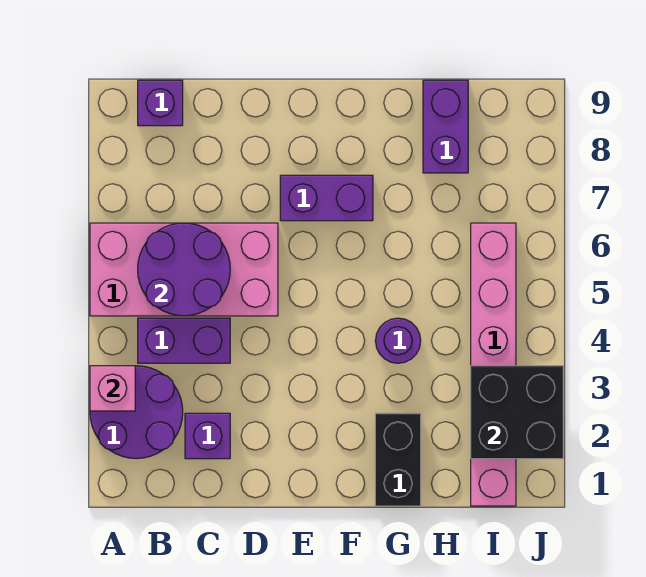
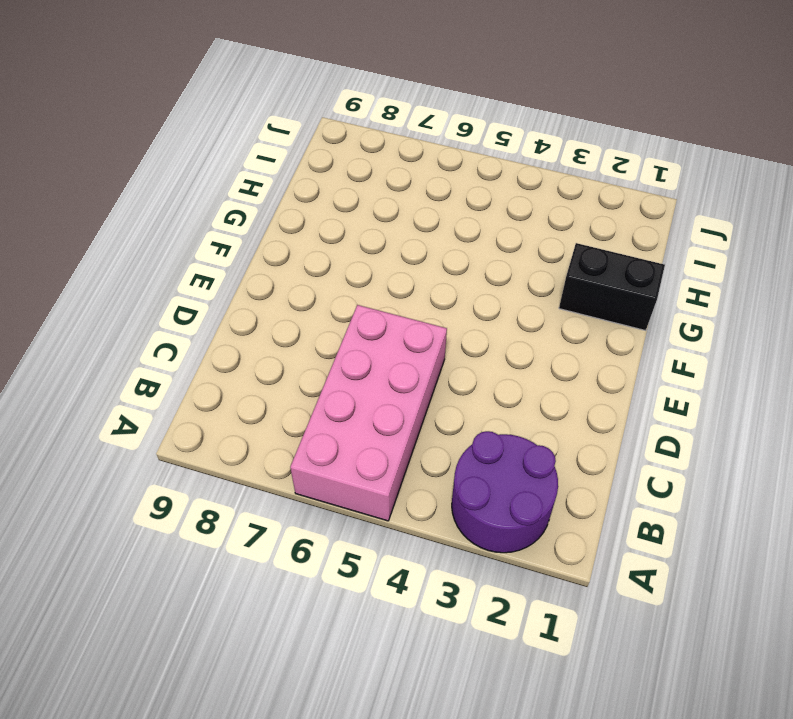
none -> purple brick B4:C4 level 1
none -> purple brick B9 level 1
none -> purple brick C2 level 1

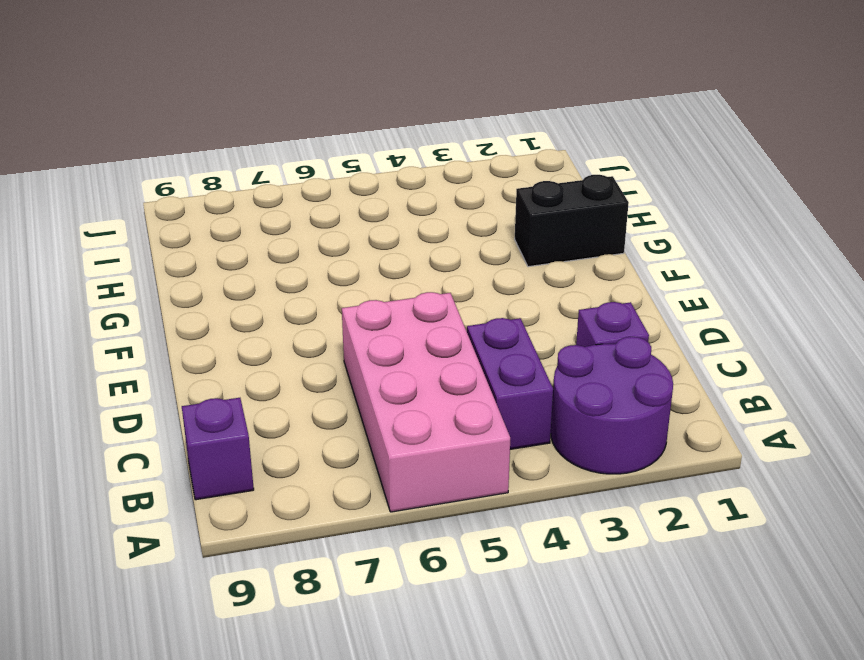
none -> purple brick E7:F7 level 1
none -> purple round brick G4 level 1
none -> purple brick H8:H9 level 1

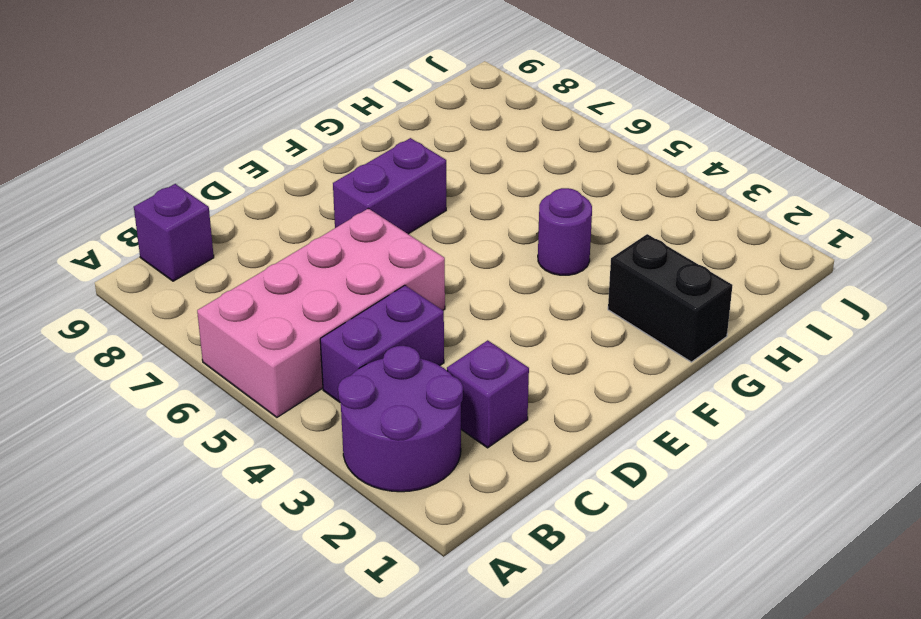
none -> purple brick H8:H9 level 1
none -> pink brick I1:I6 level 1
none -> pink brick A3 level 2

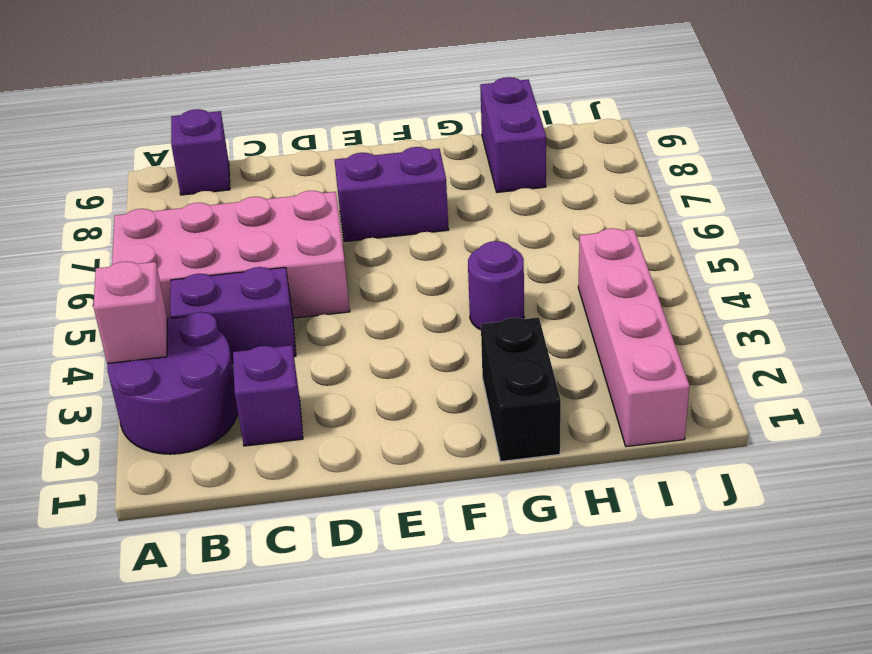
pink brick I1:I4 level 1 -> pink brick I1:I6 level 1
none -> purple round brick B5:C6 level 2
none -> black brick I2:J3 level 2

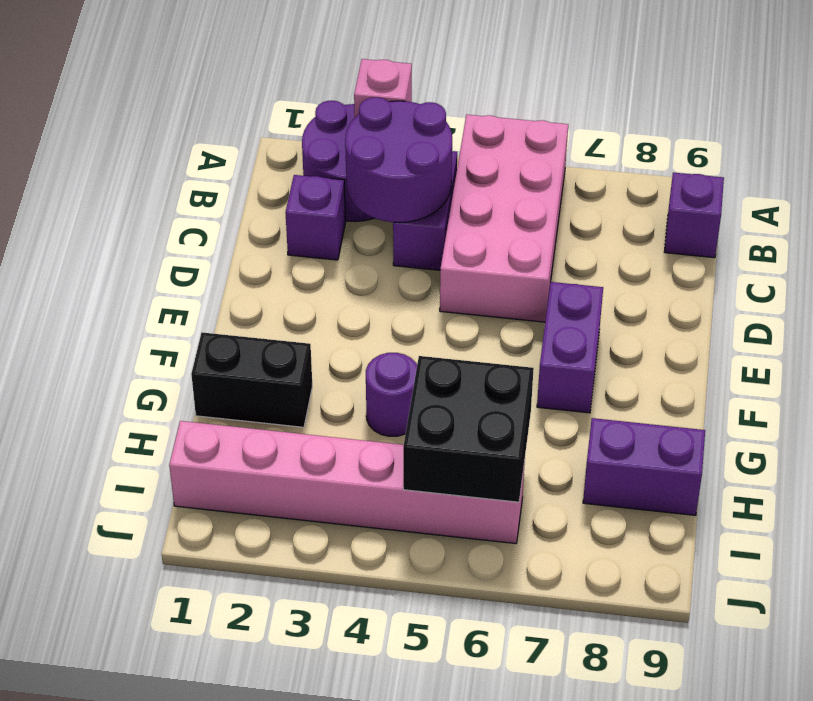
purple round brick B3:C4 level 2 -> purple round brick B5:C6 level 2
black brick H5:I6 level 2 -> black brick I2:J3 level 2

